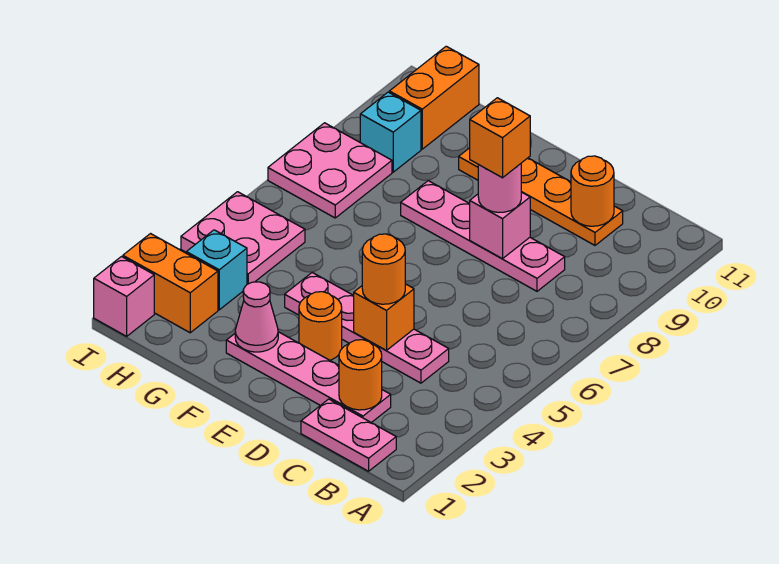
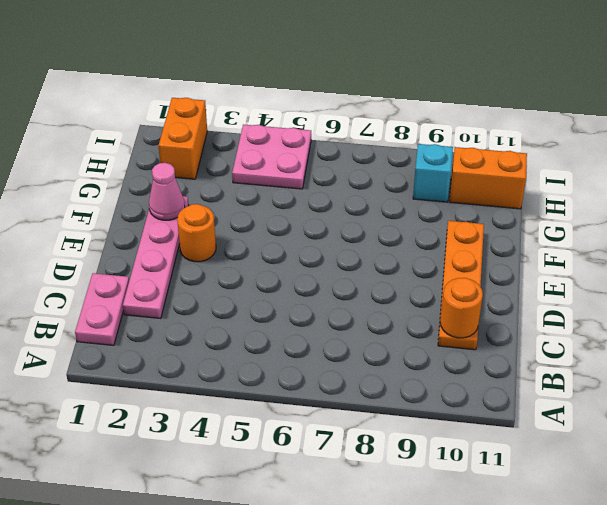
none -> pink plate C4:F4 level 1
none -> pink plate C8:F8 level 1
none -> cyan brick H3 level 1

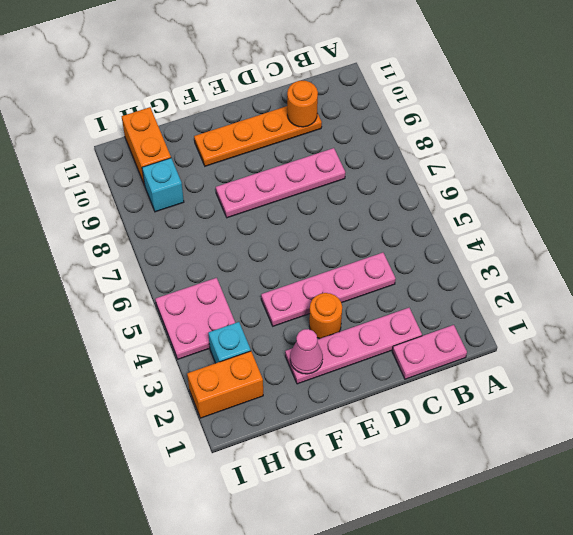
none -> pink plate H7:I8 level 1
none -> pink brick I1 level 1
none -> orange round brick C2 level 2

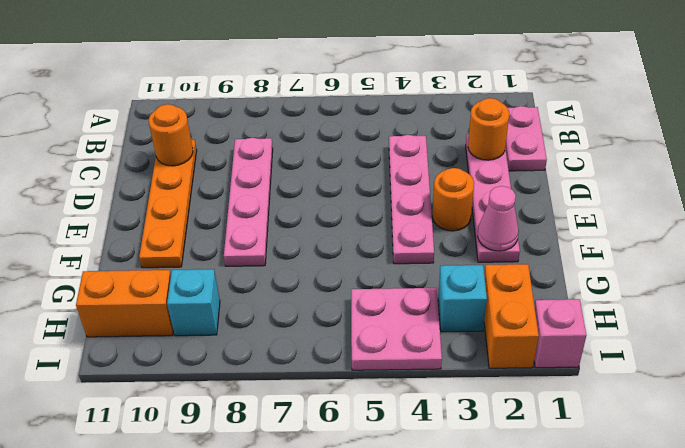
none -> pink plate H7:I8 level 1
none -> orange brick D4 level 2
none -> pink brick D8 level 2

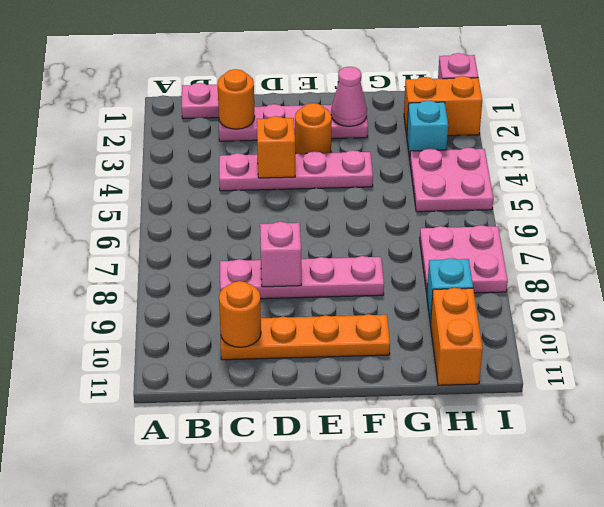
none -> orange round brick D4 level 3
none -> pink round brick D8 level 3
none -> orange brick D8 level 4

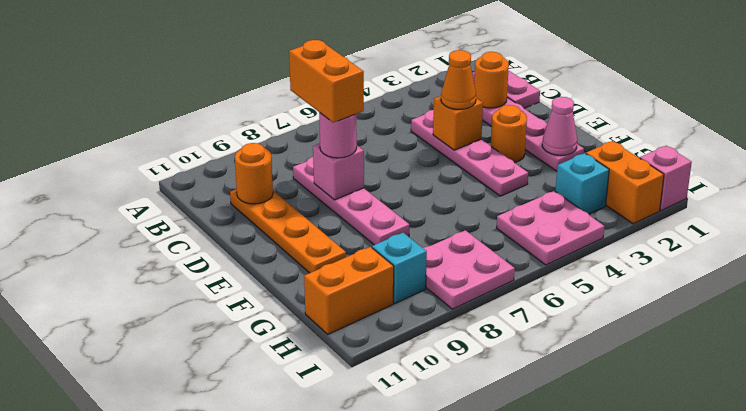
orange brick C8:D8 level 4 -> orange brick D8 level 4
orange cone D4 level 3 -> orange round brick D4 level 3

